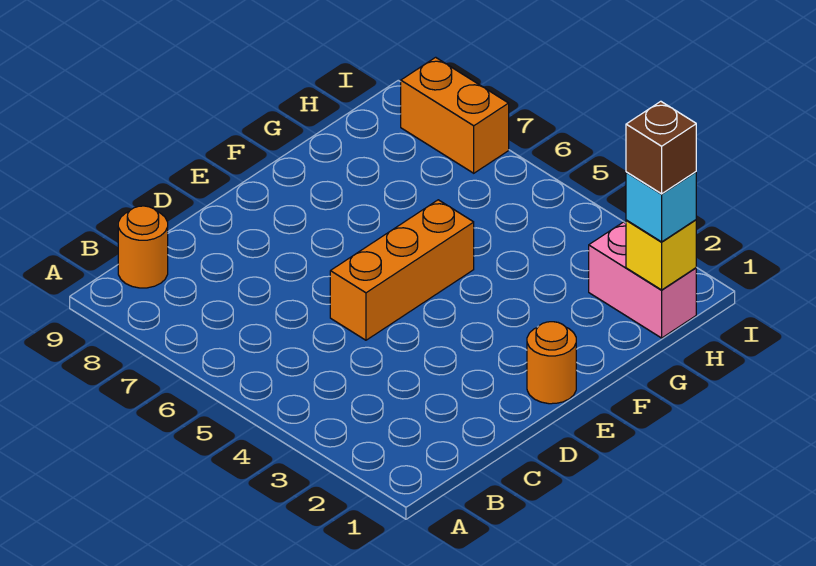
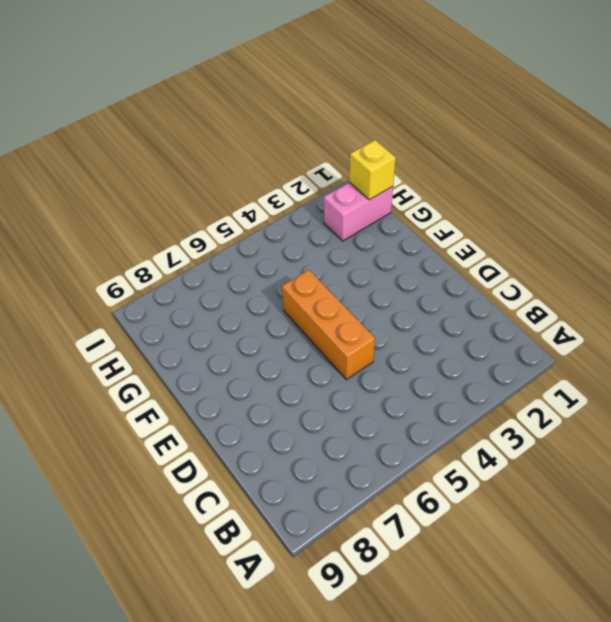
none -> orange round brick B9 level 1
none -> orange round brick E1 level 1

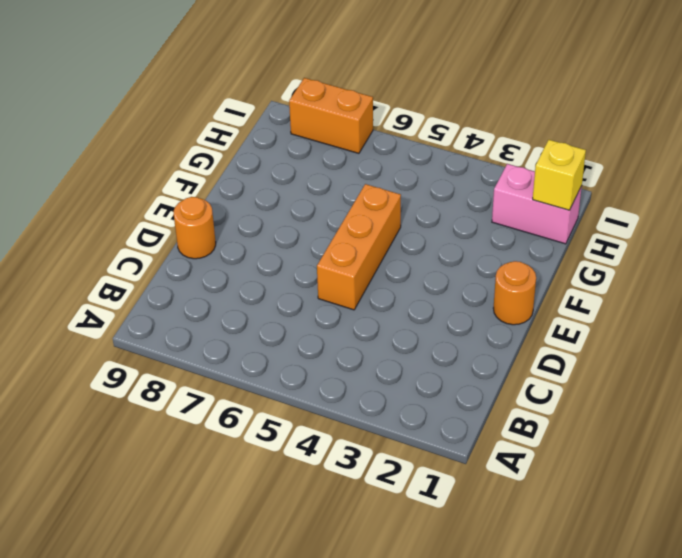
orange round brick D9 level 1 -> orange round brick B9 level 1
none -> cyan brick H1 level 3
none -> brown brick H1 level 4

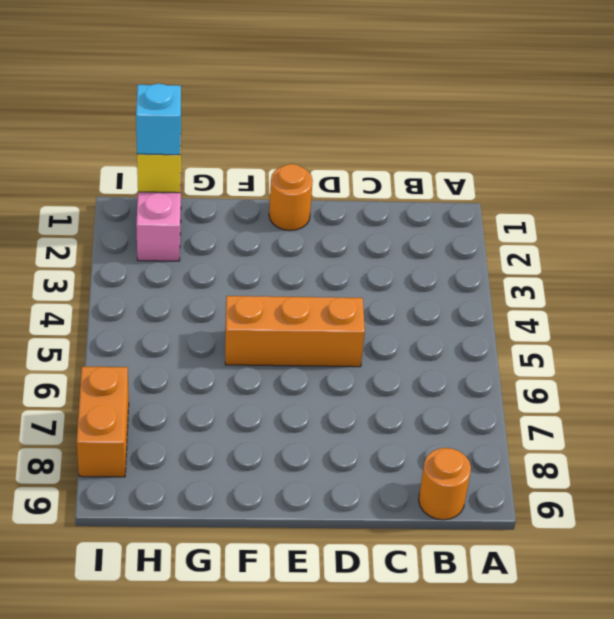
none -> brown brick H1 level 4

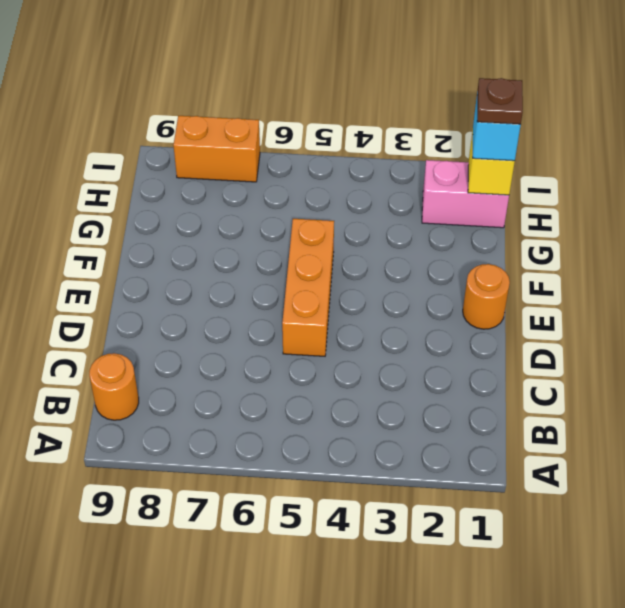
brown plate H1 level 4 -> brown brick H1 level 4

